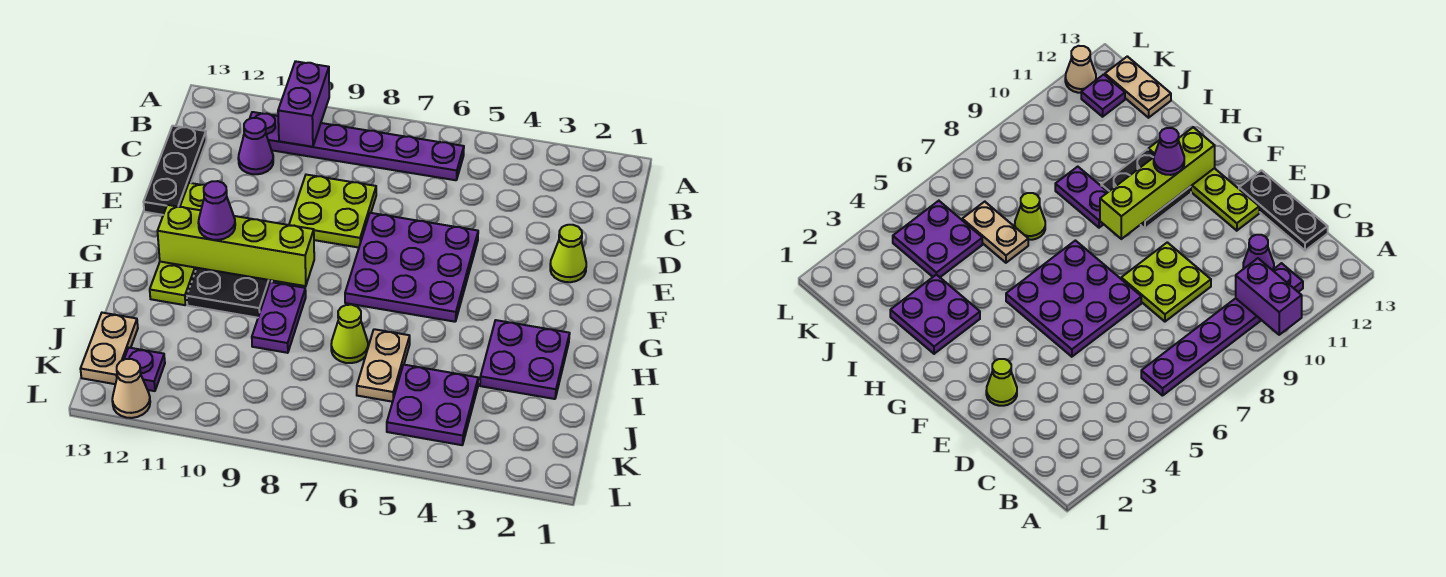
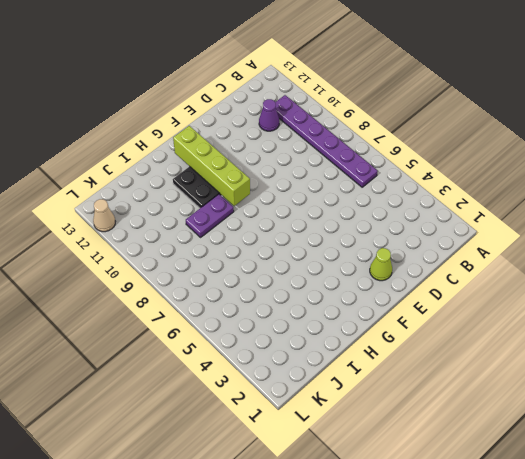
none -> black plate C13:E13 level 1
none -> lime plate D8:E9 level 1
none -> purple plate E5:G7 level 1

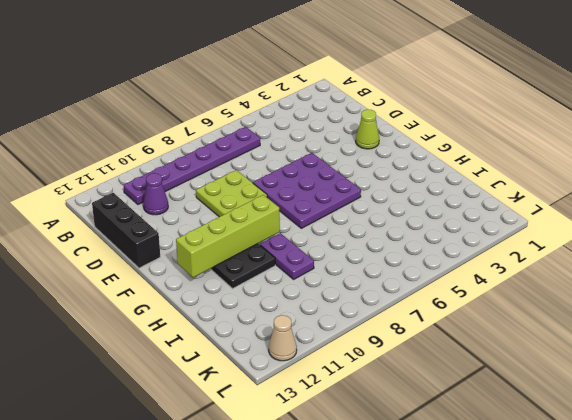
black brick C13:E13 level 1 -> black plate C13:E13 level 1
none -> lime plate E12:H12 level 1
none -> purple plate H2:I3 level 1
none -> tan plate I6:J6 level 1

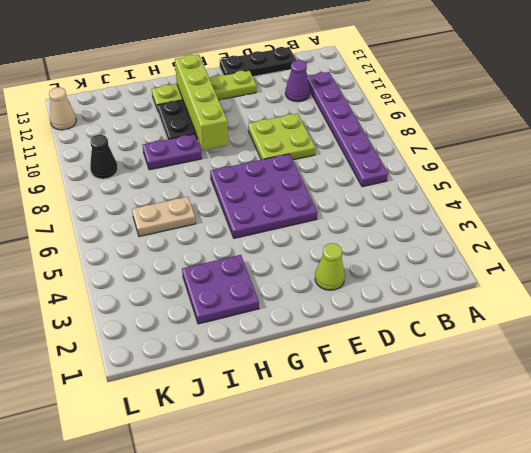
black cone K9 level 1 -> none
none -> lime cone I7 level 1
none -> purple plate J4:K5 level 1
none -> tan plate J13:K13 level 1

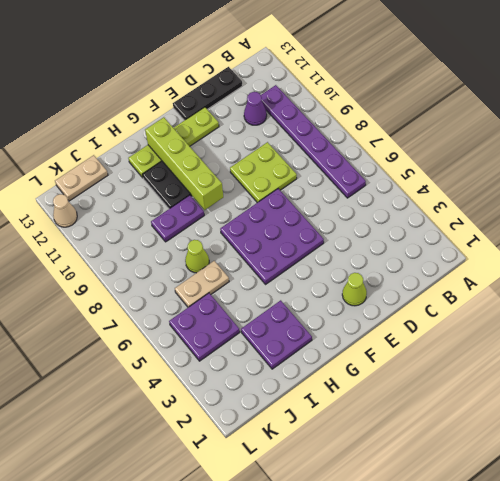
none -> purple plate K12 level 1
none -> purple brick A10:B10 level 2
none -> purple cone G11 level 3

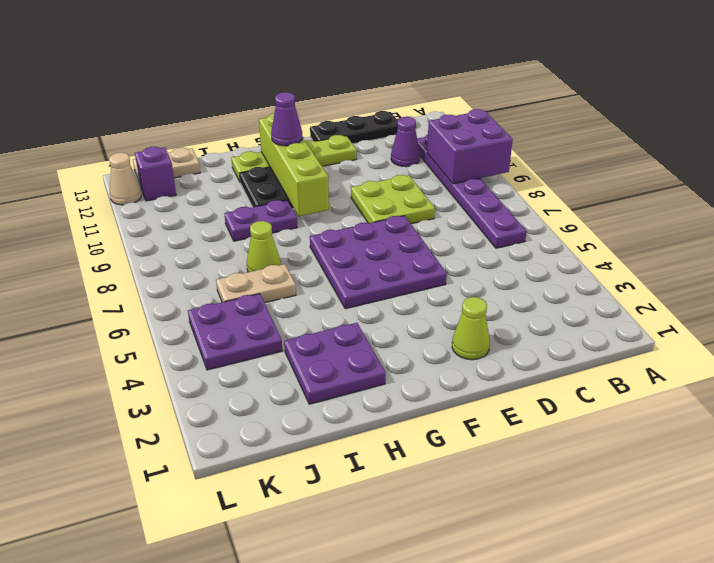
purple brick A9:B10 level 2 -> purple brick A10:B10 level 2
purple brick K12 level 1 -> purple plate K12 level 1

